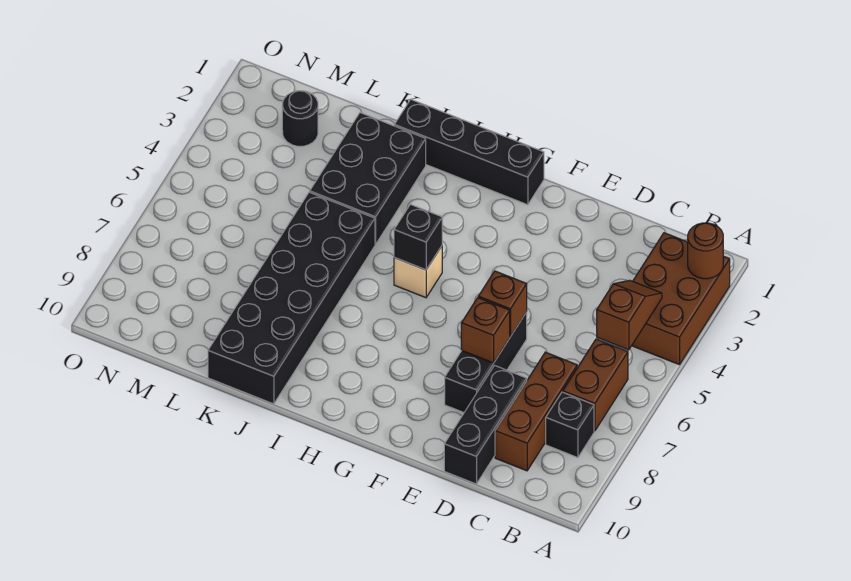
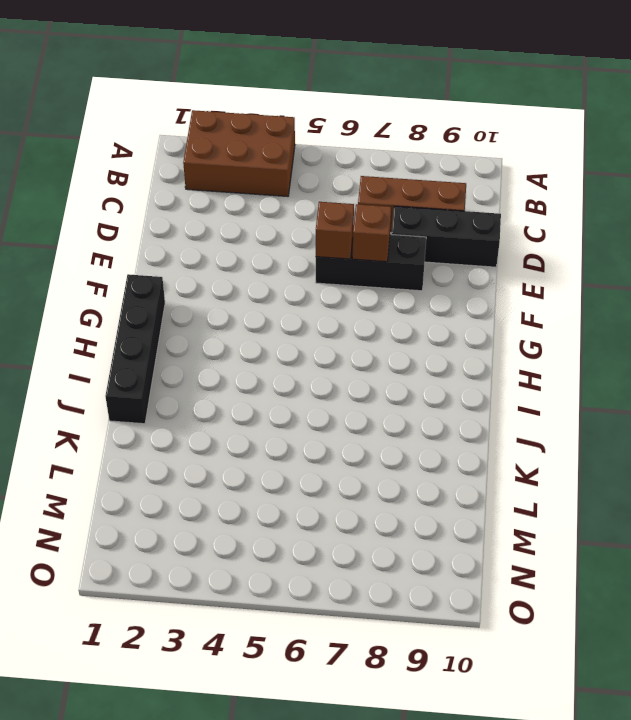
none -> brown brick B6:B7 level 1
none -> black brick B8 level 1
none -> tan brick H5 level 1

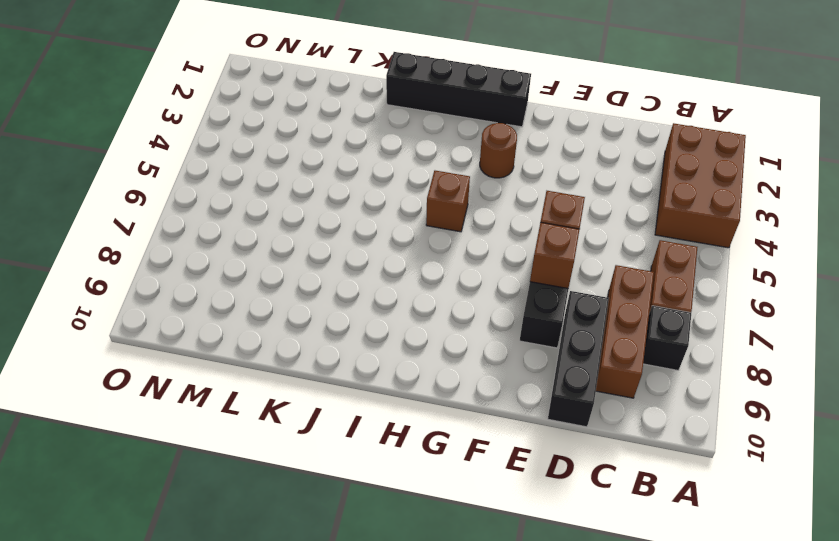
brown round brick G3 level 1 -> brown round brick A2 level 2
brown brick H5 level 1 -> tan brick H5 level 1
none -> black brick J2:K4 level 1
none -> black brick J5:K10 level 1
none -> black round brick M2 level 1

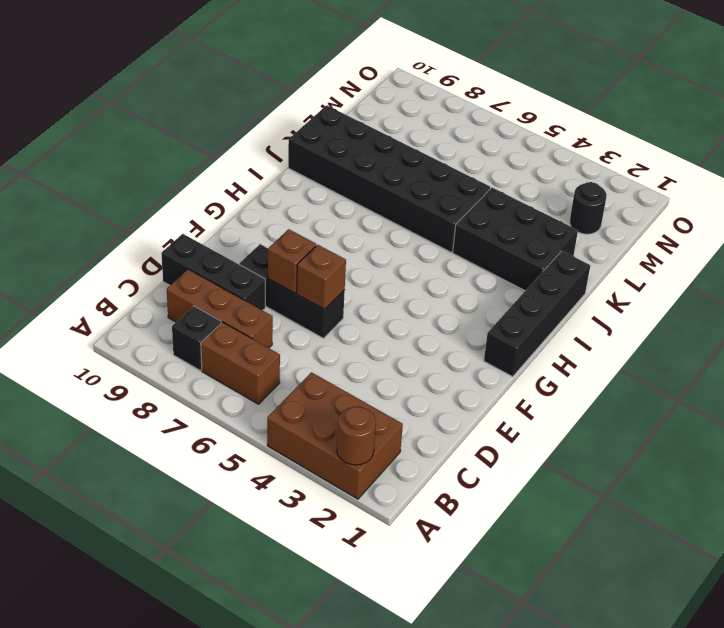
none -> tan brick H5 level 1
none -> brown slope B4:B5 level 2 top 5
none -> black brick H5 level 2

